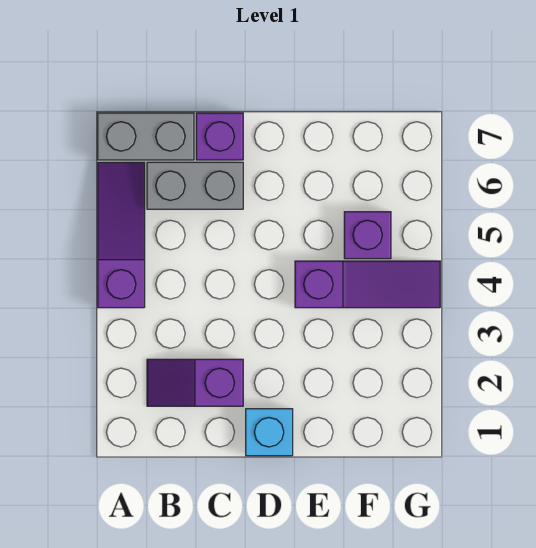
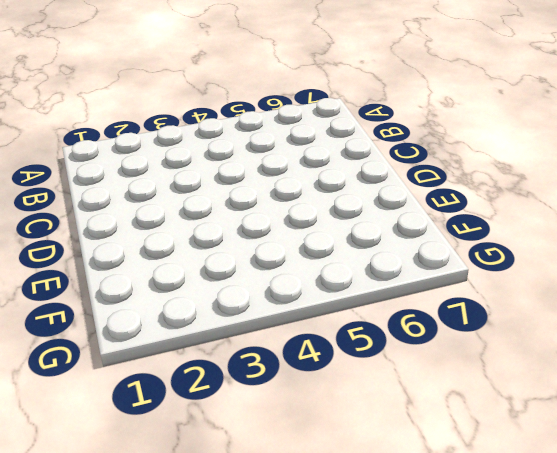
none -> purple slope A4:A6 level 1 top 4
none -> grey brick A7:B7 level 1

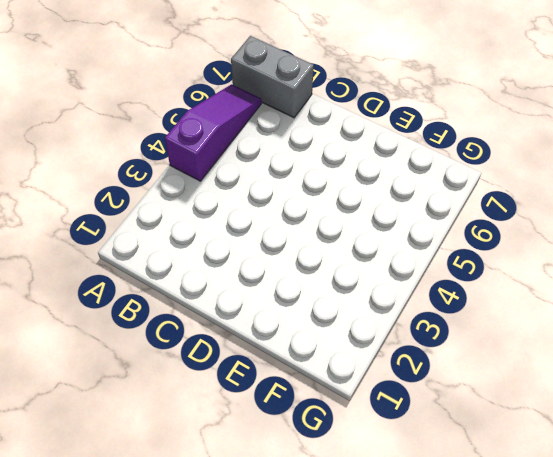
none -> purple slope B2:C2 level 1 top C
none -> grey brick B6:C6 level 1

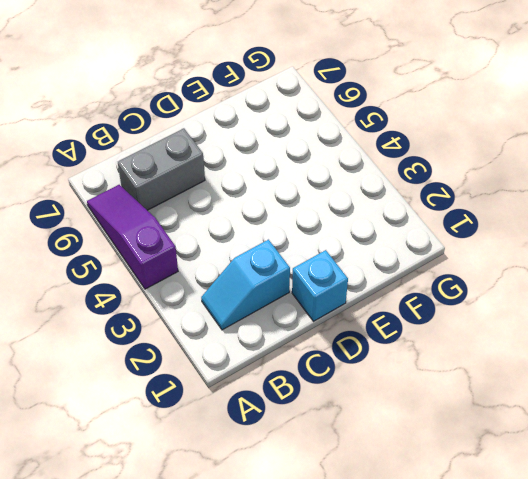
cyan slope B2:C2 level 1 top C -> purple slope B2:C2 level 1 top C
none -> grey brick A7:B7 level 1
none -> purple brick C7 level 1

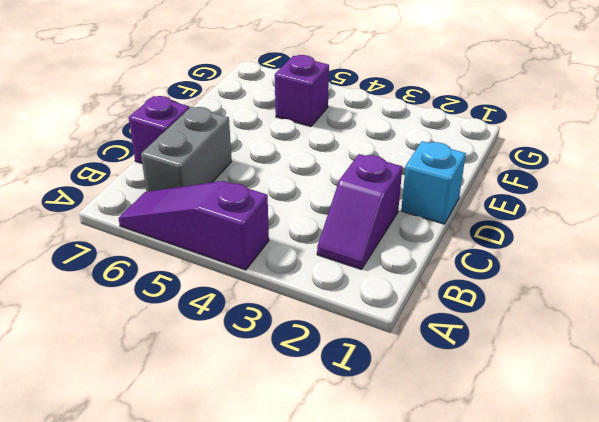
none -> grey brick A7:B7 level 1
none -> purple slope E4:G4 level 1 top E

